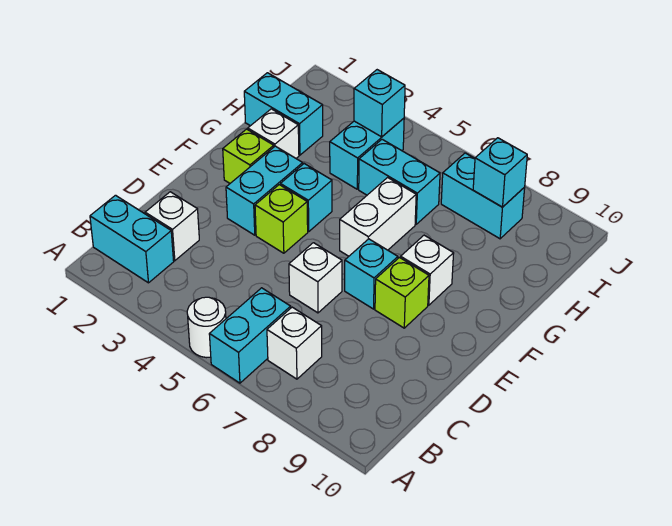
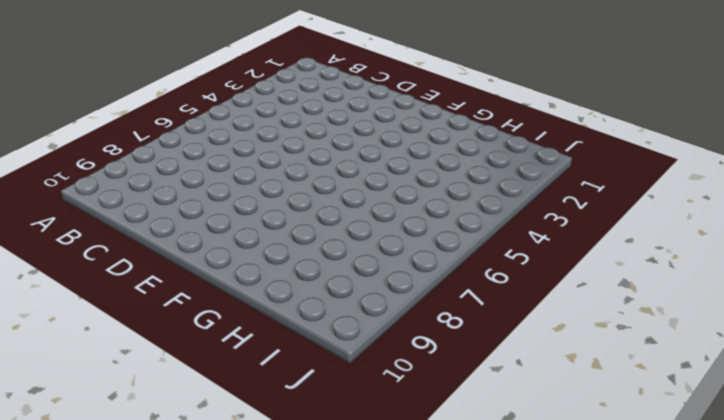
none -> white round brick A5 level 1
none -> cyan brick A6:B6 level 1
none -> cyan brick B1:B2 level 1

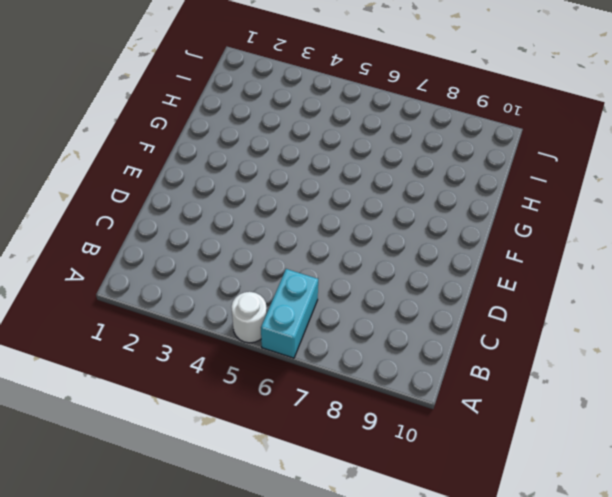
none -> cyan brick B1:B2 level 1
none -> white brick B7 level 1
none -> white brick C2 level 1

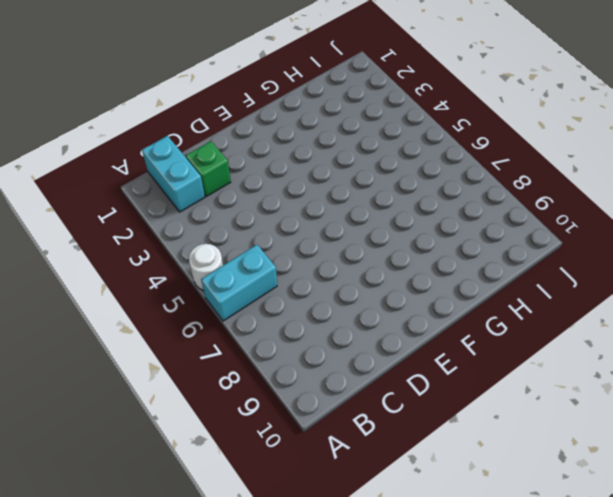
green brick C2 level 1 -> white brick C2 level 1
none -> white brick B7 level 1
none -> white brick D6 level 1
none -> cyan brick E3:F3 level 1

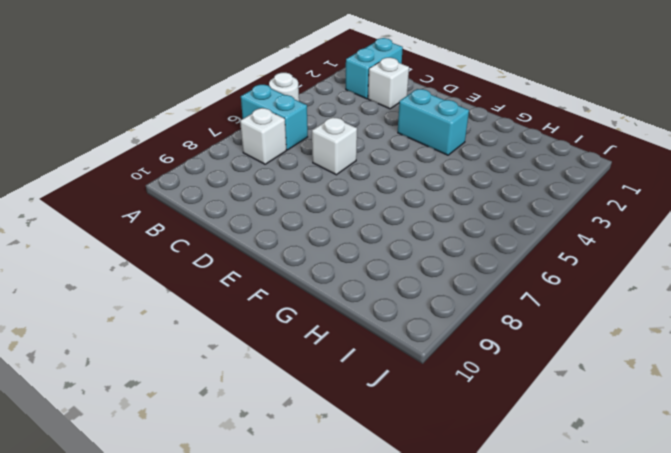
none -> lime brick E4 level 1
none -> cyan brick E7 level 1
none -> lime brick E8 level 1

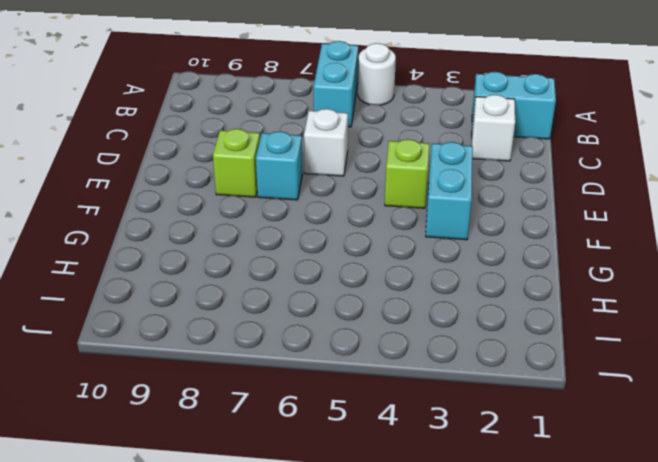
none -> white brick B7 level 1
none -> lime brick F2 level 1
none -> cyan brick F4 level 1

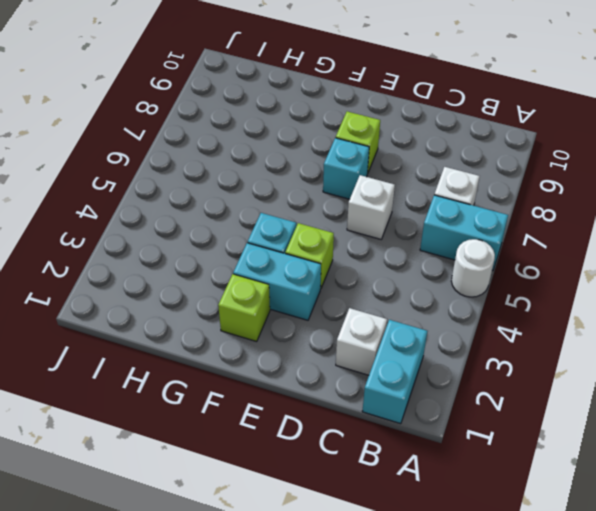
none -> white brick F6:G6 level 1
none -> white brick F8 level 1
none -> white brick G2 level 1

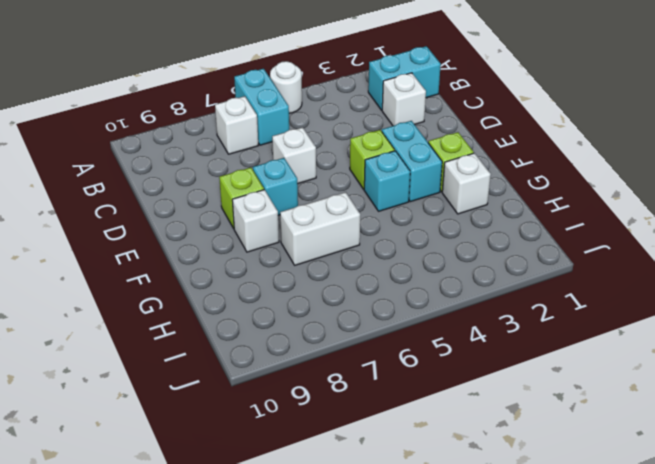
white brick G6:G7 level 1 -> white brick F6:G6 level 1
none -> cyan brick H1:H2 level 1
none -> cyan brick H4:I4 level 1
none -> cyan brick H5:H6 level 1

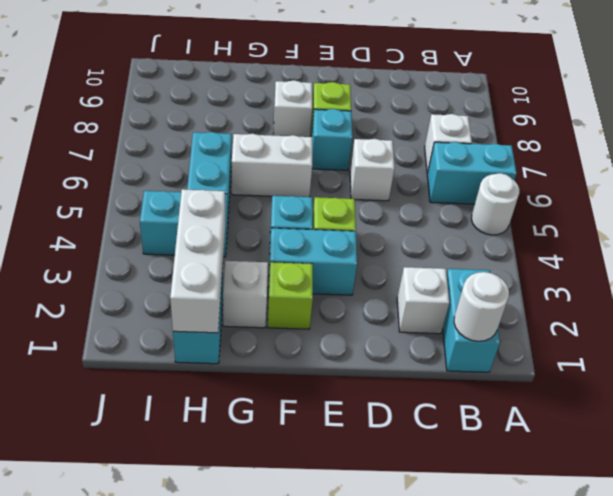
white round brick B1 level 2 -> none
white brick H1:H3 level 2 -> none
none -> cyan brick I7:I8 level 1
none -> cyan brick I4 level 2
none -> cyan brick I8 level 2

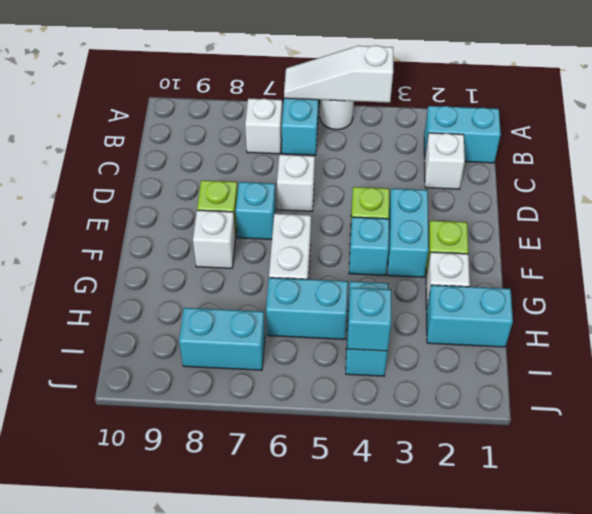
white slope A4:A6 level 2 top 4 -> none
none -> cyan brick I8 level 2

